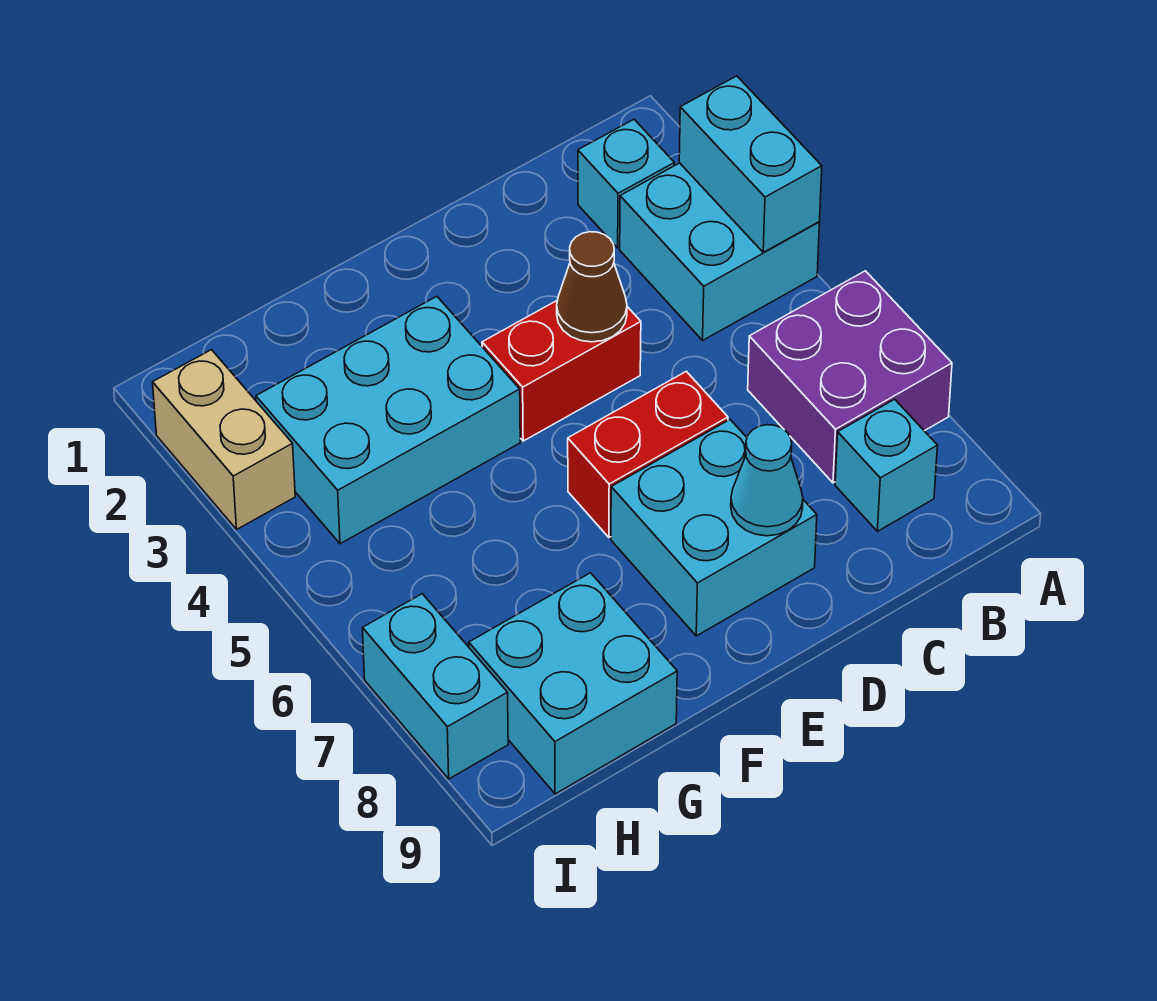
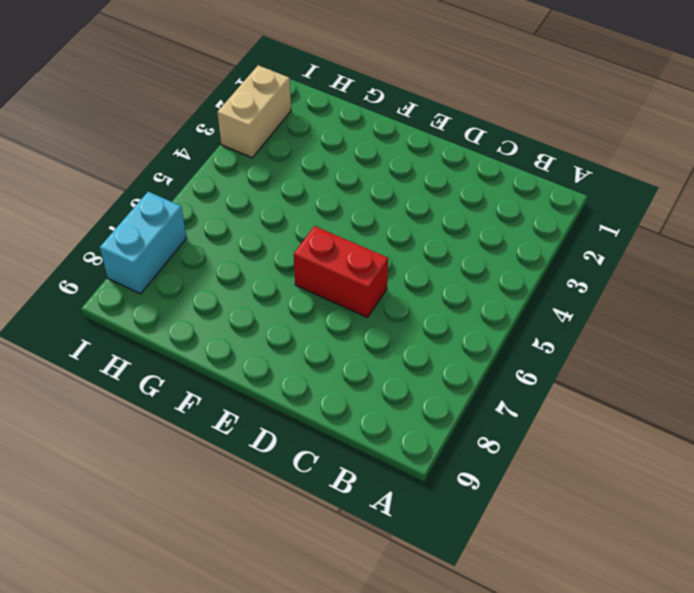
none -> cyan brick A3:B4 level 1
none -> purple brick A6:B7 level 1
none -> cyan brick B2 level 1

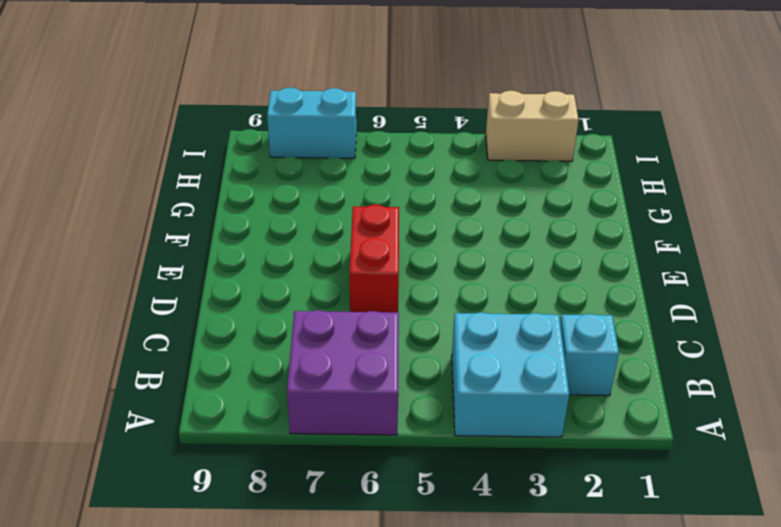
none -> cyan brick B8 level 1
none -> red brick D4:E4 level 1
none -> cyan brick D7:E8 level 1

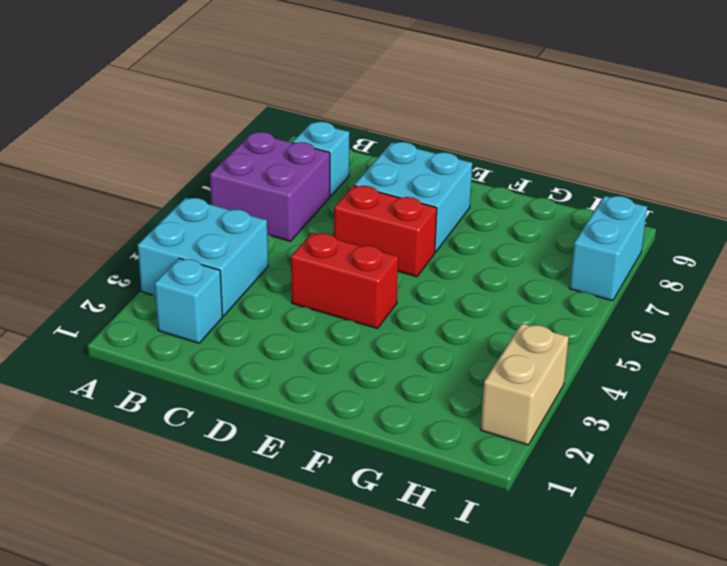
none -> cyan brick F3:H4 level 1
none -> cyan brick G8:H9 level 1
none -> cyan brick A3:A4 level 2

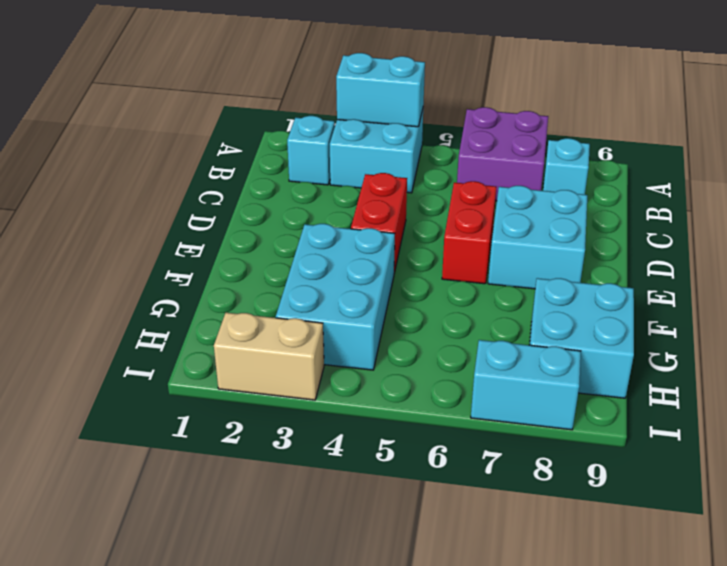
none -> brown cone D4 level 2
none -> cyan cone D8 level 2

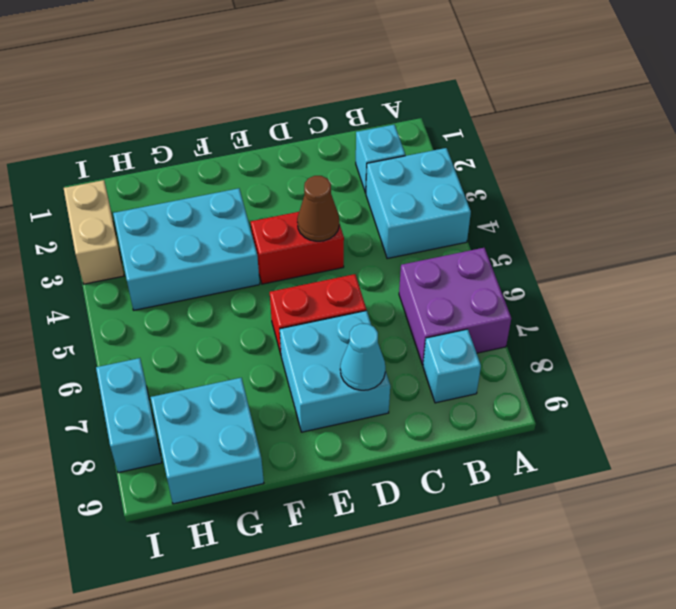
none -> cyan brick A3:A4 level 2

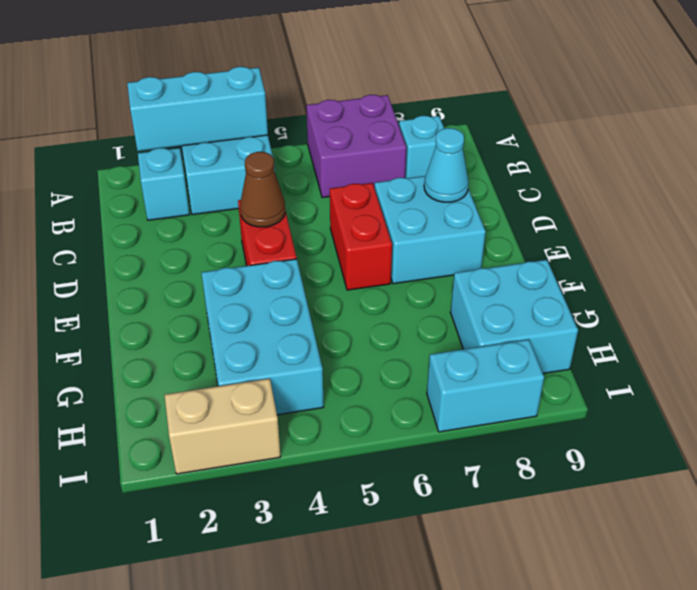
cyan brick A2:A4 level 2 -> cyan brick A3:A4 level 2

